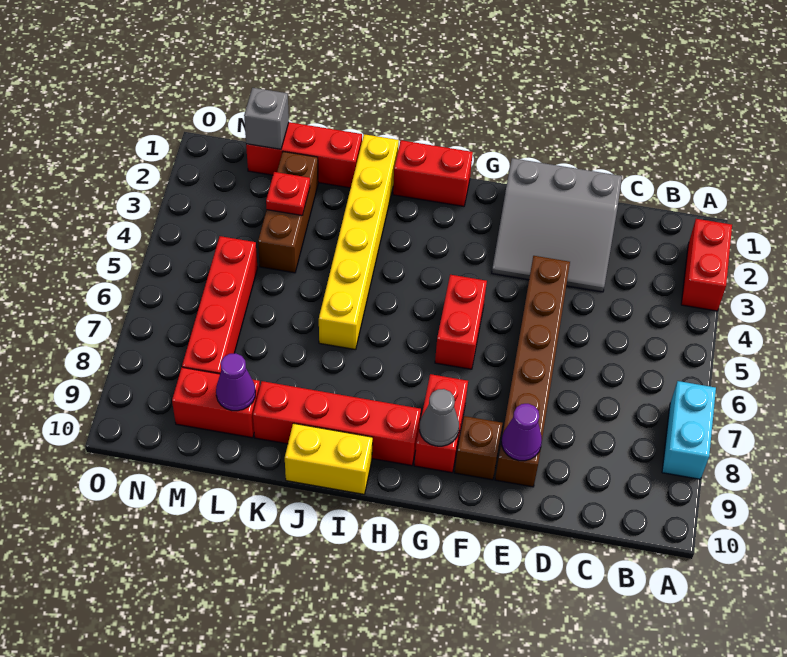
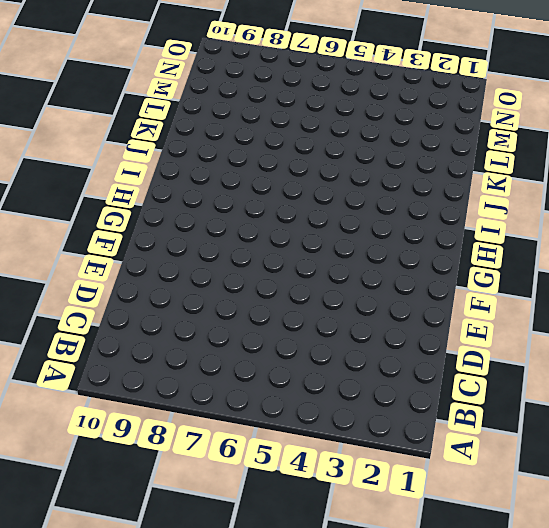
none -> red brick A2:A3 level 1
none -> cyan brick A7:A8 level 1
none -> grey slope D1:F3 level 1 top 1

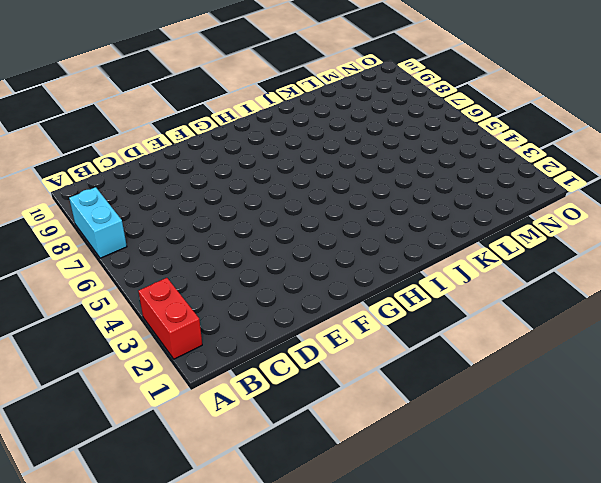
none -> grey slope D1:F3 level 1 top 1
none -> brown brick E4:E9 level 1
none -> brown brick F9 level 1

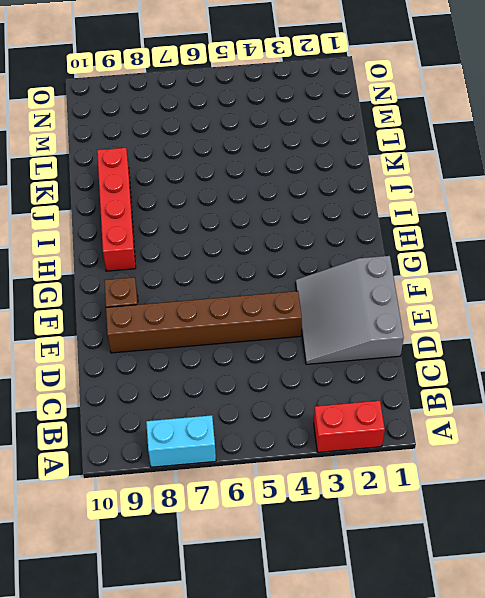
none -> red brick G5:G6 level 1
none -> red brick G8:G9 level 1
none -> red brick H1:I1 level 1

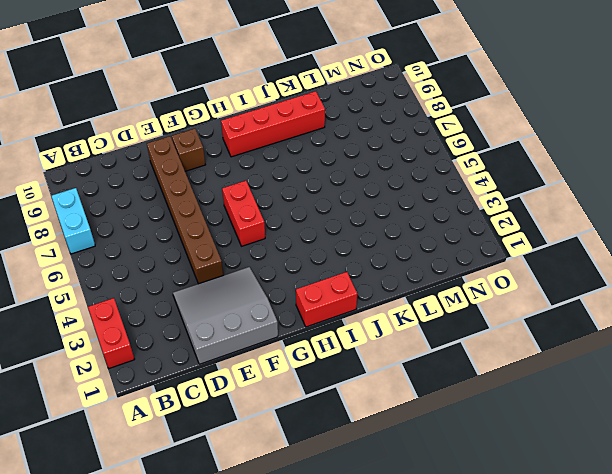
none -> red brick G8:G9 level 1
none -> yellow brick I10:J10 level 1
none -> yellow brick J1:J6 level 1

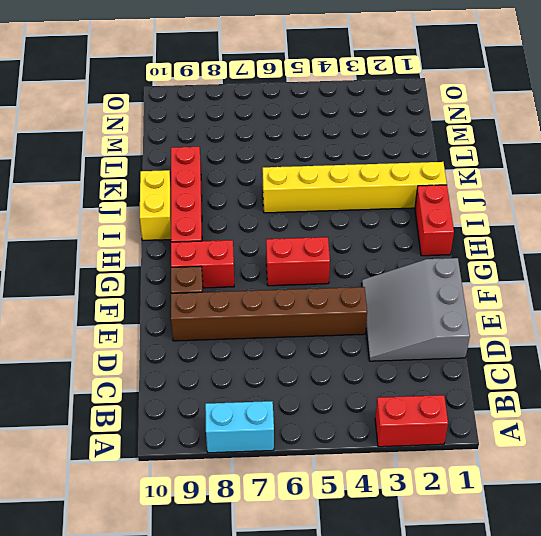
none -> red brick K1:M1 level 1
none -> brown brick L2:L4 level 1
none -> red brick L9:M9 level 1

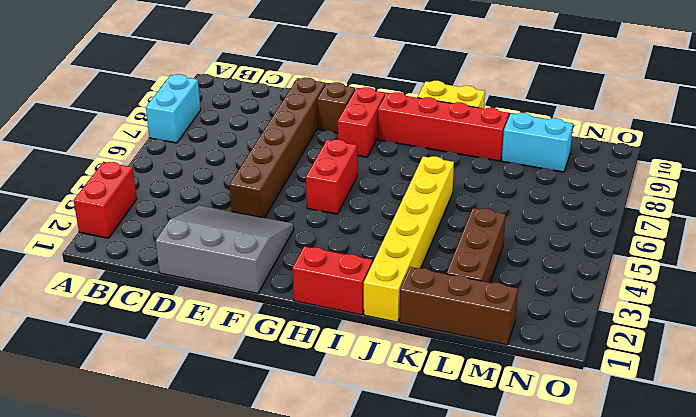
brown brick K1:M1 level 1 -> red brick K1:M1 level 1
cyan brick L9:M9 level 1 -> red brick L9:M9 level 1
none -> red brick M5:M8 level 1
none -> purple cone E9 level 2
none -> grey cone G9 level 2

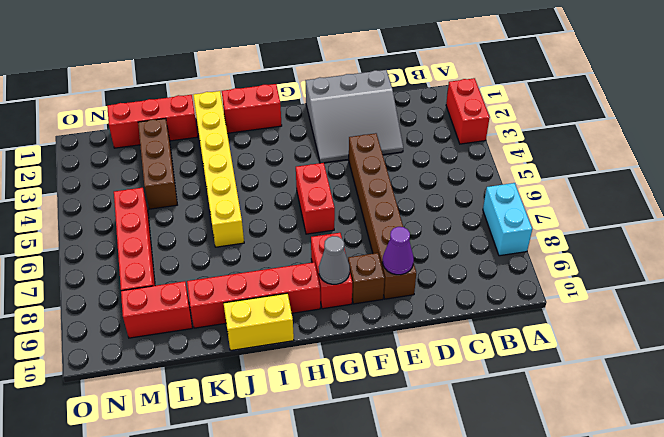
none -> red plate L3 level 2
none -> purple cone L9 level 2
none -> grey brick M1 level 2

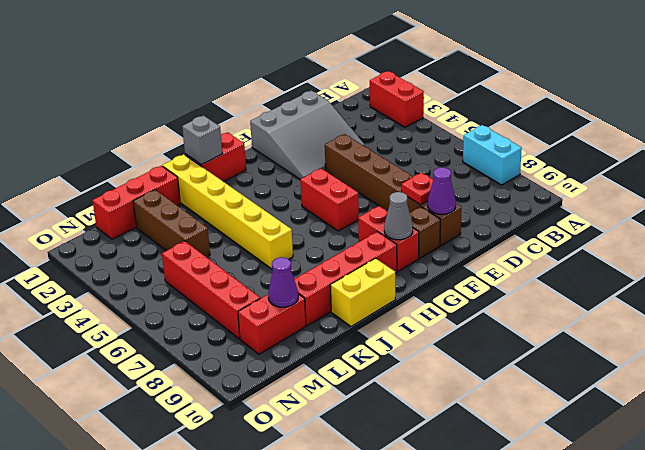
red plate E8 level 2 -> red plate L3 level 2
grey brick I1 level 2 -> grey brick M1 level 2

